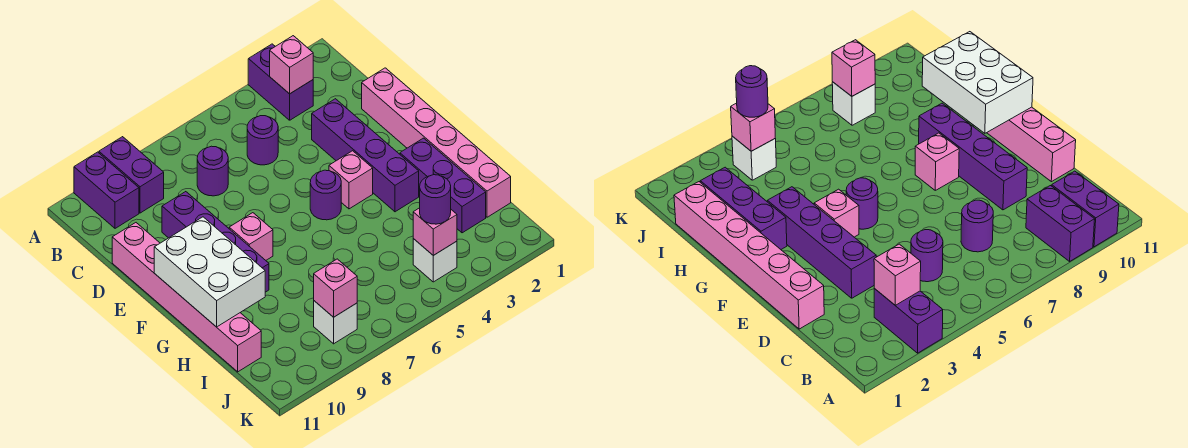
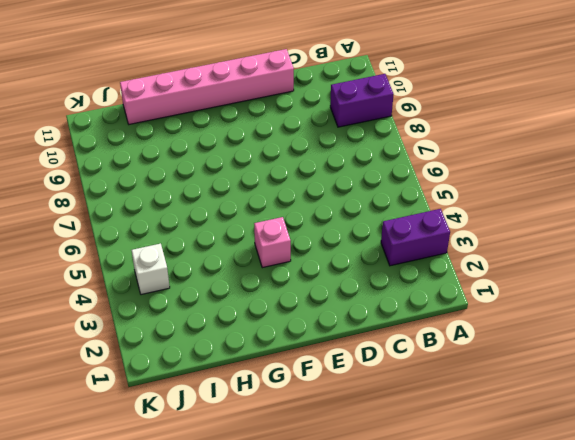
none -> purple brick A10:B10 level 1
none -> purple round brick C5 level 1
none -> purple round brick C7 level 1

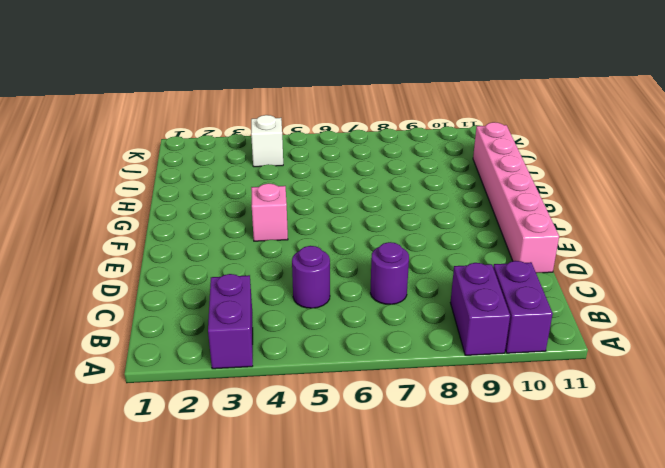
none -> pink brick D1:I1 level 1
none -> purple brick D3:G3 level 1
none -> purple brick D9:G9 level 1

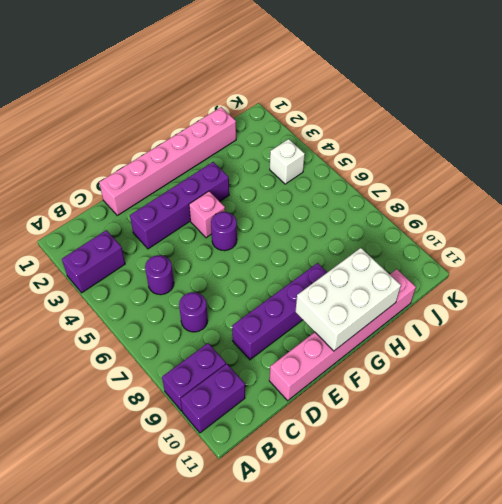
none -> pink brick F8 level 1
none -> purple brick G2:I2 level 1
none -> white brick J8 level 1

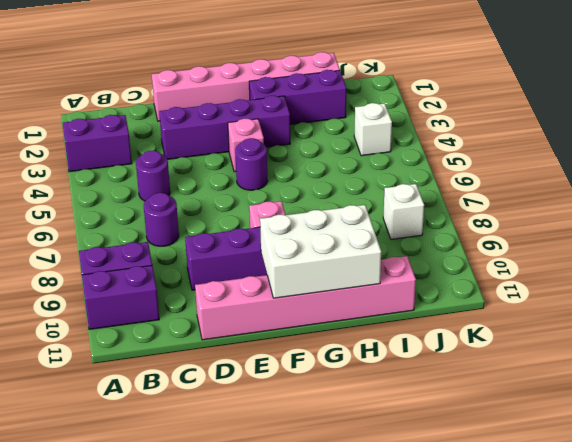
none -> pink brick B3 level 2
none -> pink brick J4 level 2
none -> pink brick J8 level 2

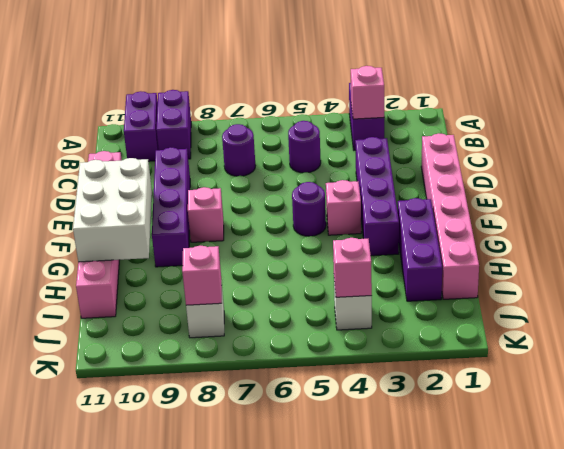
none -> purple round brick J4 level 3

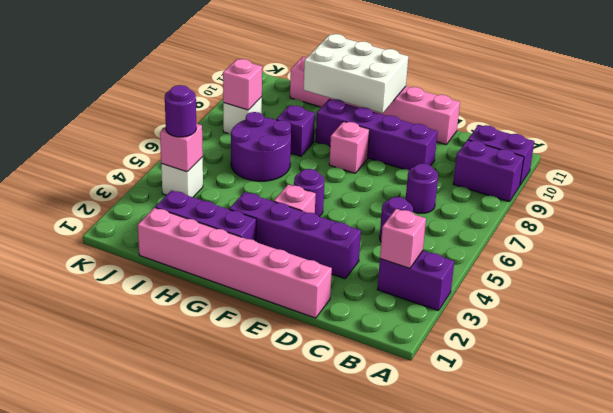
purple round brick H6:I7 level 1 -> none
purple brick H8 level 1 -> none

